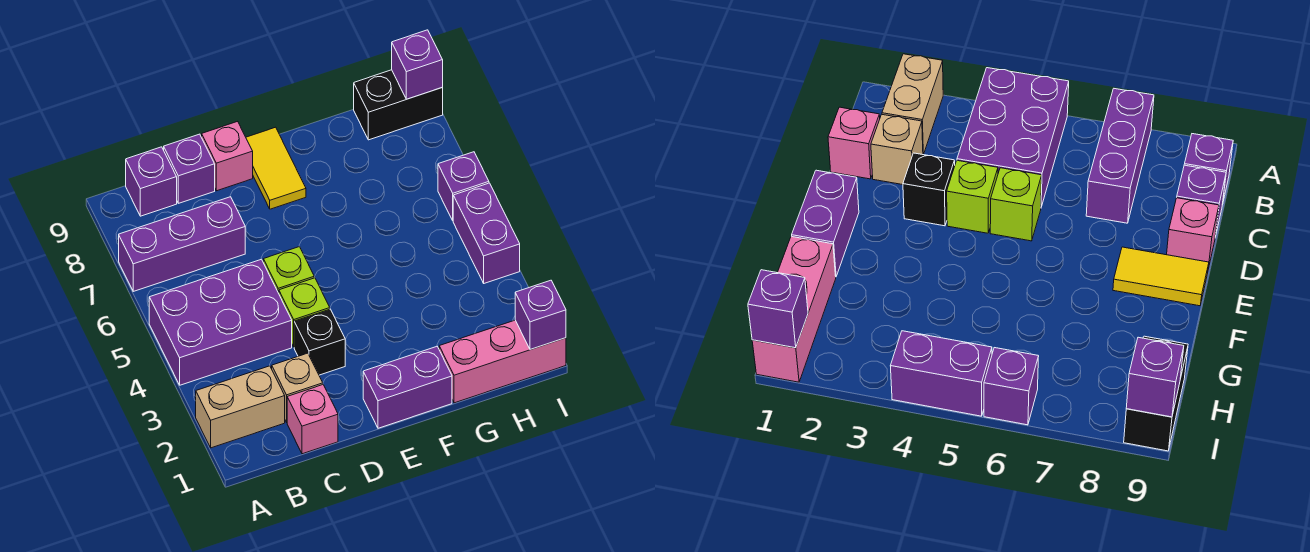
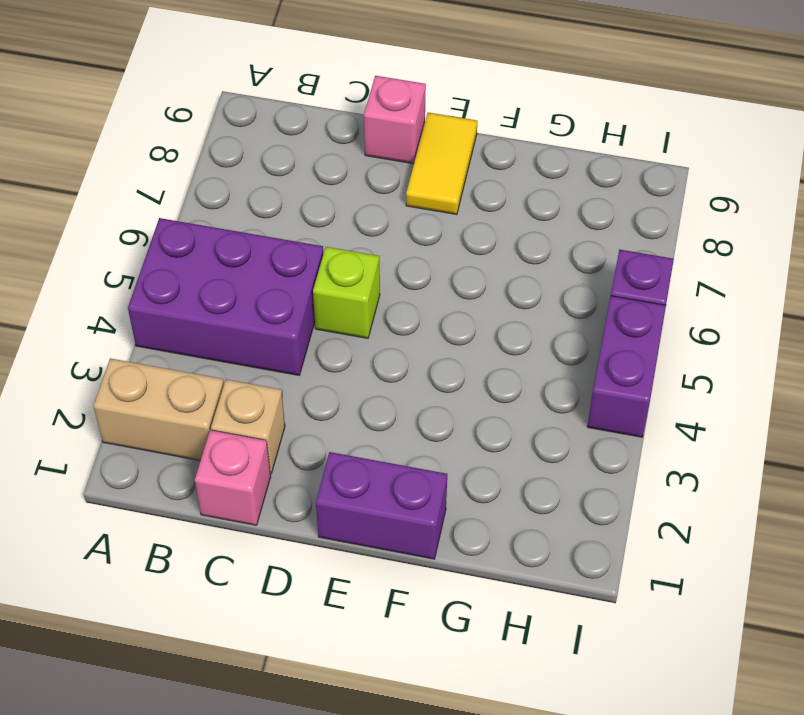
none -> purple brick A7:C7 level 1
none -> purple brick B9 level 1
none -> purple brick C9 level 1

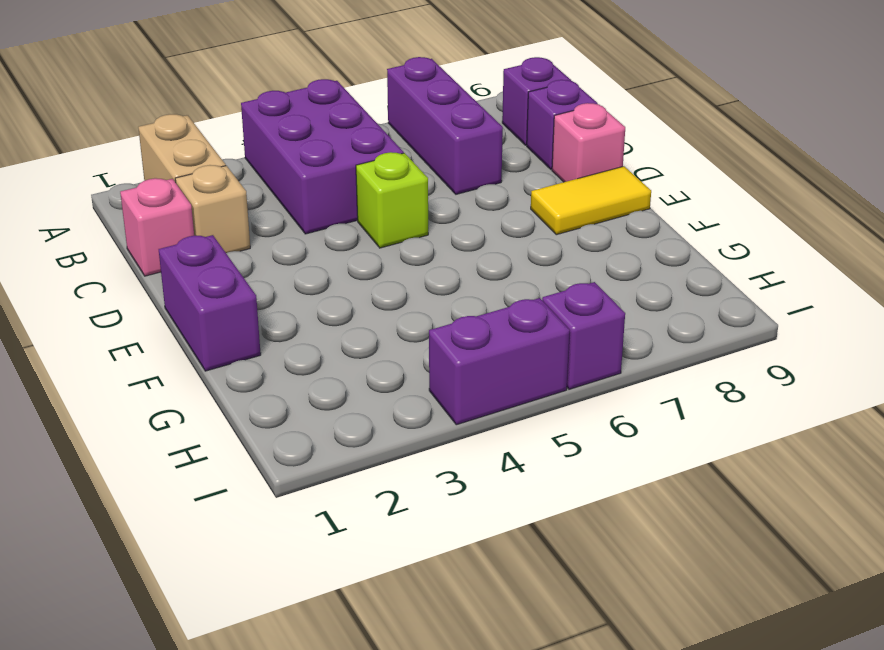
none -> black brick D3 level 1
none -> lime brick D4 level 1
none -> pink brick G1:I1 level 1

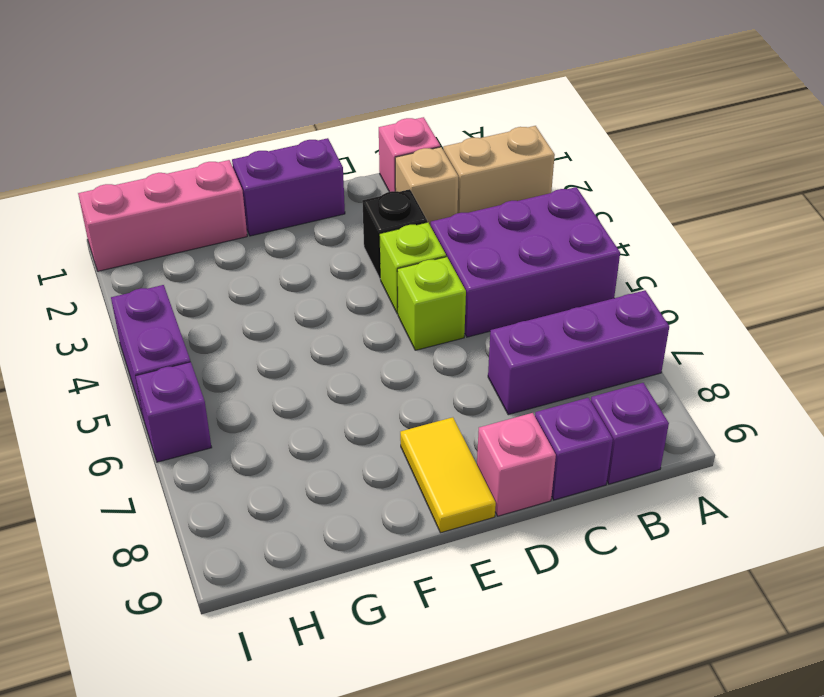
none -> black brick H9:I9 level 1
none -> purple brick I1 level 2
none -> purple brick I9 level 2

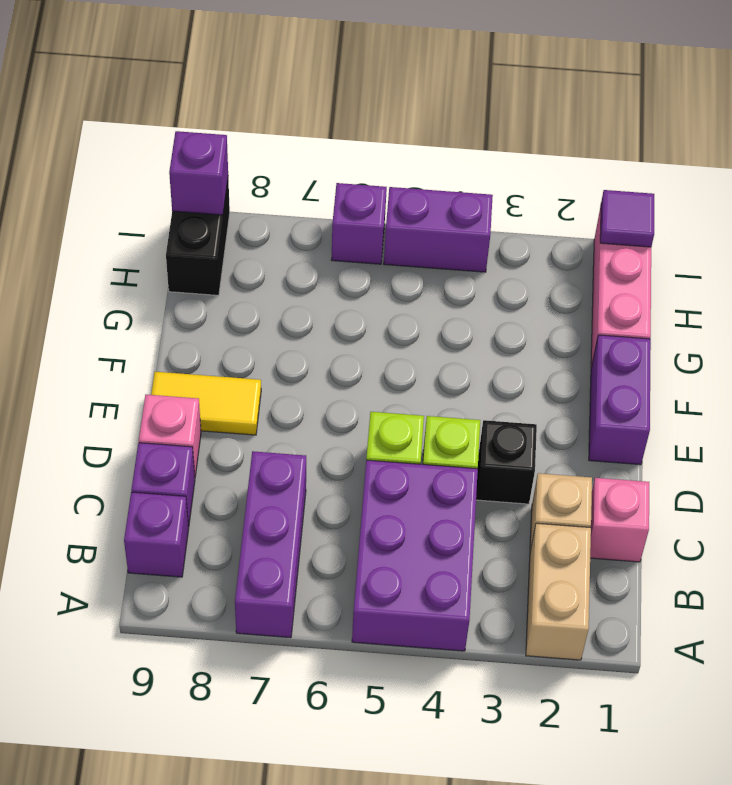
purple tile I1 level 2 -> purple brick I1 level 2

